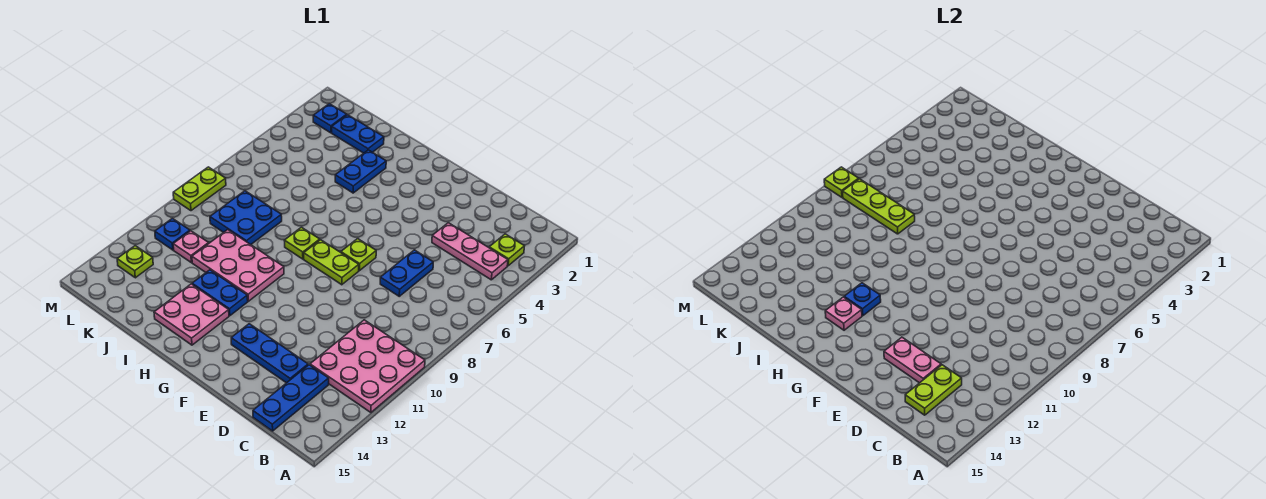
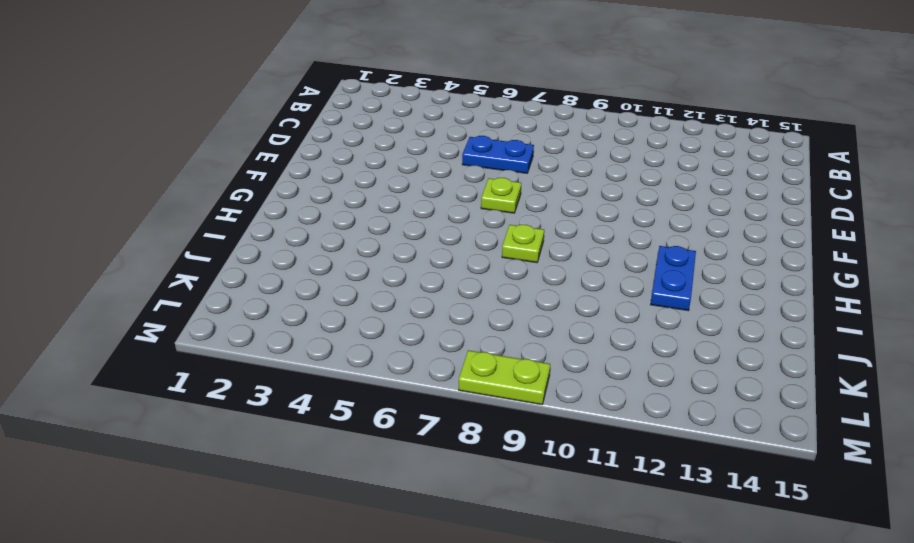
none -> pink plate A10:C12 level 1
none -> lime plate B3 level 1
none -> pink plate B4:D4 level 1

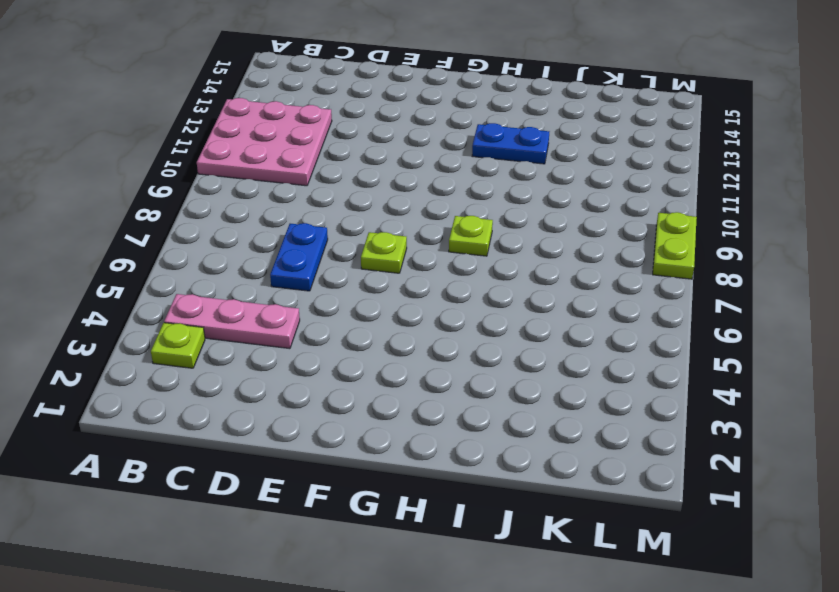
none -> blue plate C13:C15 level 1
none -> blue plate D13:F13 level 1
none -> lime plate F8:G8 level 1

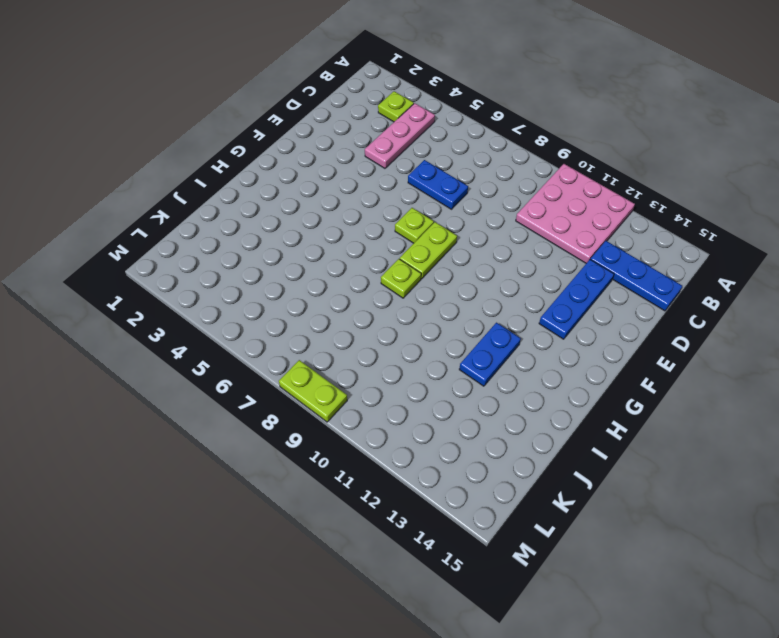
none -> pink plate H10:J11 level 1
none -> pink plate H13:I14 level 1
none -> blue plate I3:I4 level 1

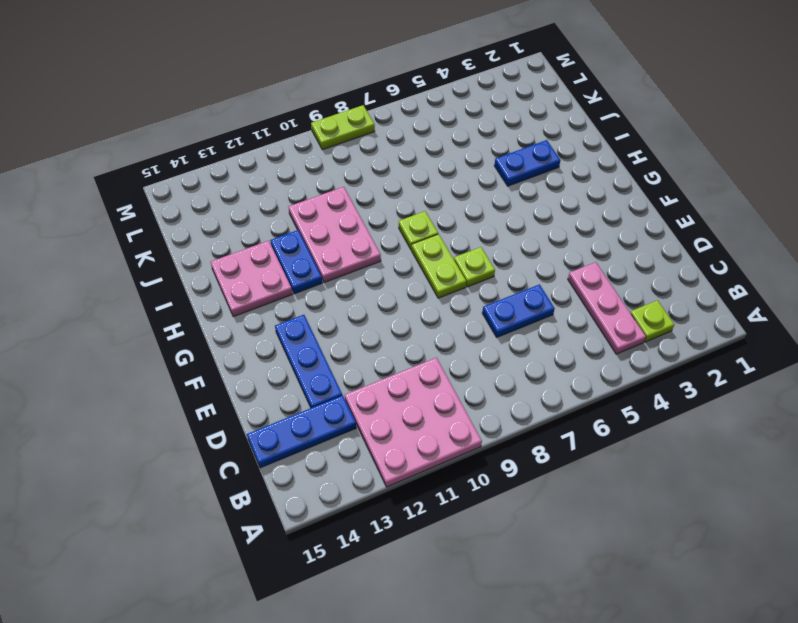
none -> blue plate J2:K2 level 1
none -> blue plate J8:K9 level 1
none -> pink plate K11 level 1

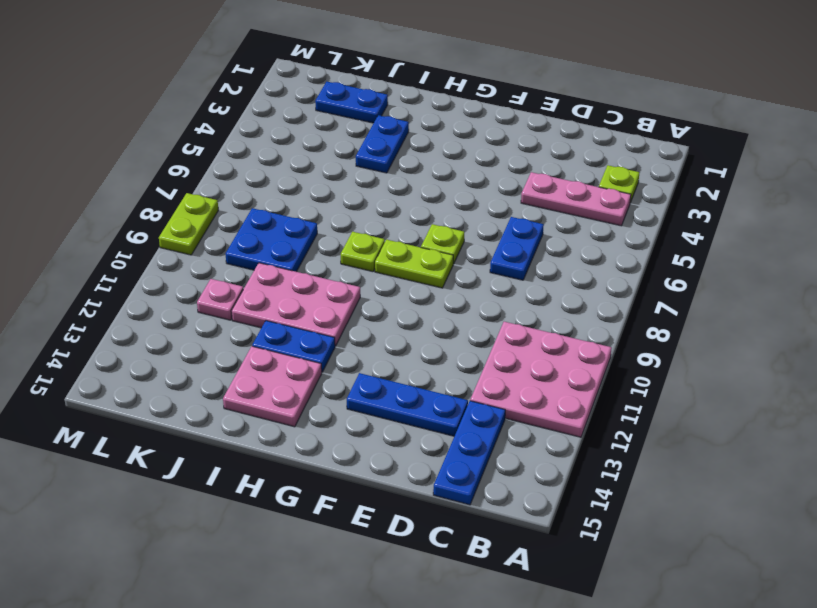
none -> blue plate L2 level 1
none -> blue plate L11 level 1
none -> lime plate L13 level 1

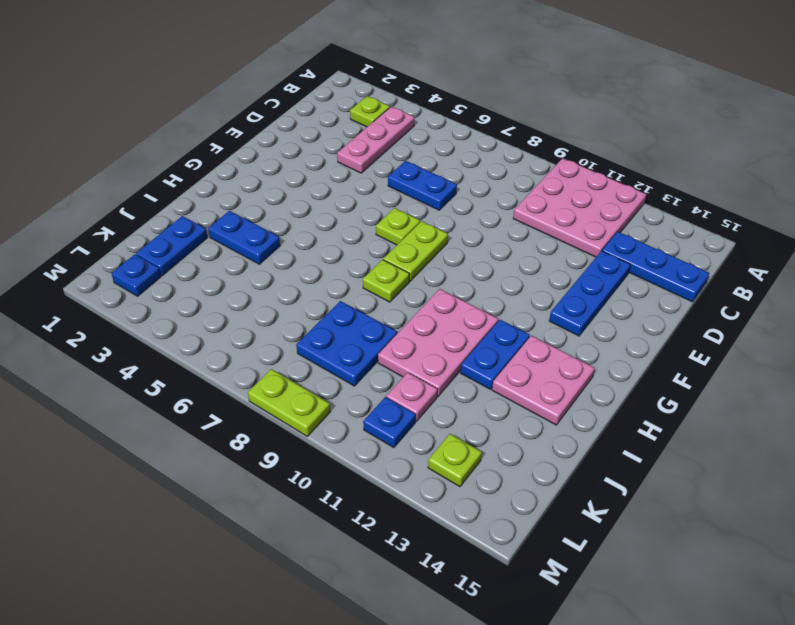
none -> lime plate C13:C14 level 2
none -> pink plate D13:E13 level 2
none -> blue plate H12 level 2

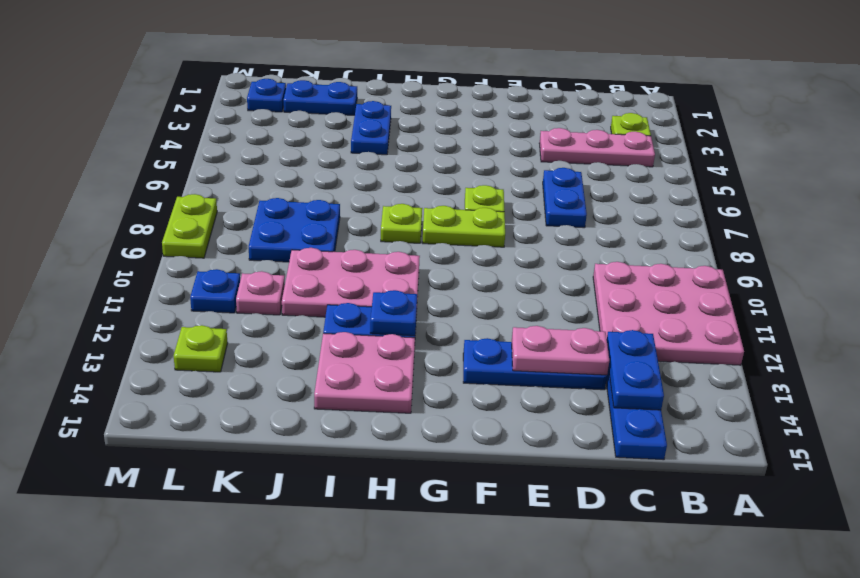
blue plate C13:C14 level 2 -> lime plate C13:C14 level 2
none -> pink plate H13 level 2
none -> lime plate J8:L8 level 2
none -> lime plate M8 level 2

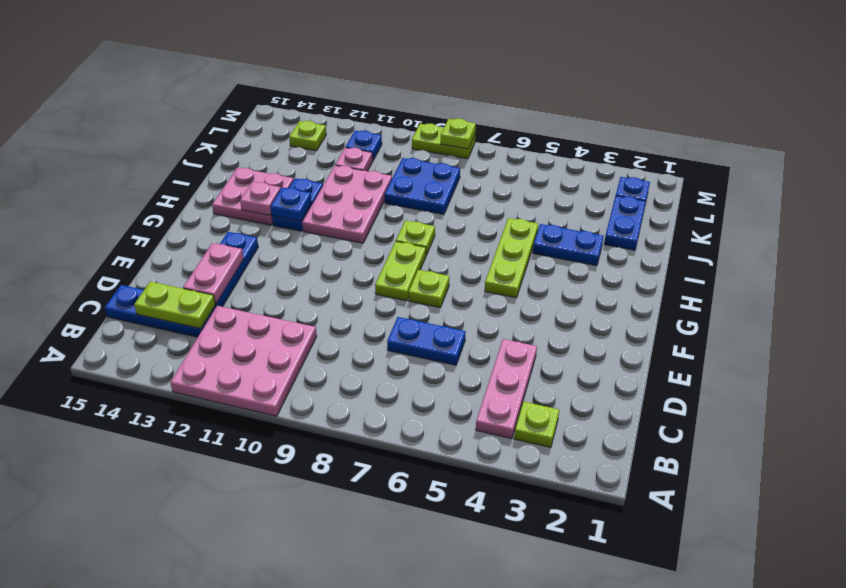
lime plate G5:I5 level 1 -> lime plate J8:L8 level 2

